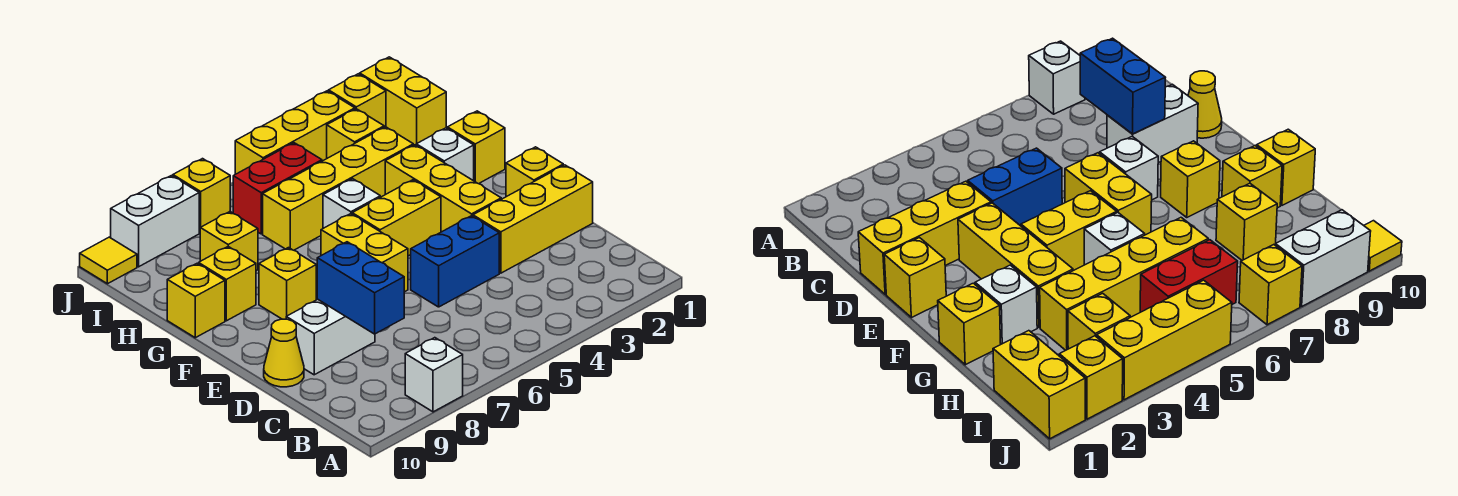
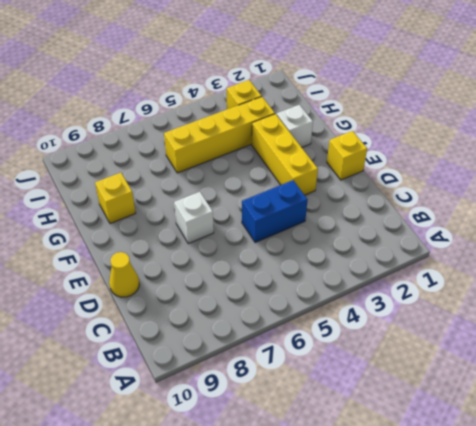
none -> white brick A8 level 1
none -> yellow brick D1:D3 level 1
none -> white brick D8:D9 level 1

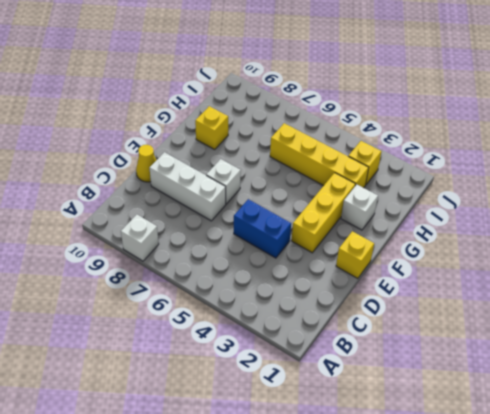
white brick D7:D9 level 1 -> white brick D8:D9 level 1
none -> yellow brick D1:D3 level 1
none -> yellow brick E6:F6 level 1
none -> yellow brick F4:F5 level 1

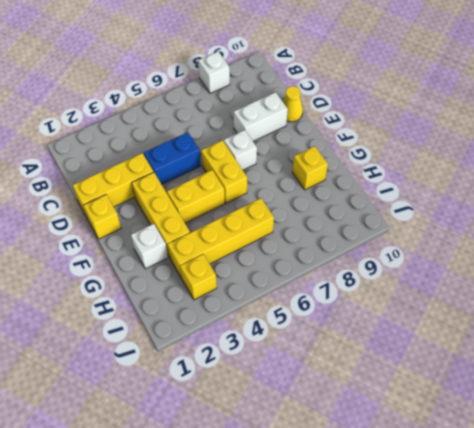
none -> yellow brick F8 level 1
none -> yellow brick G1 level 1
none -> white brick G5 level 1

